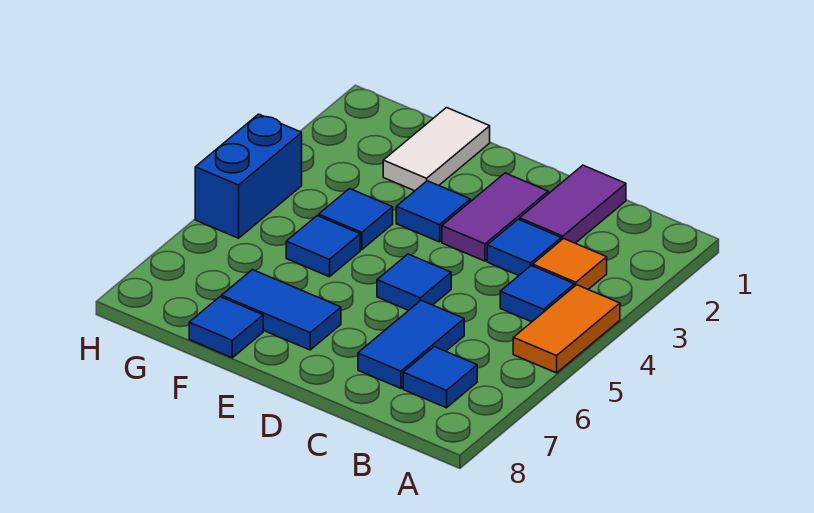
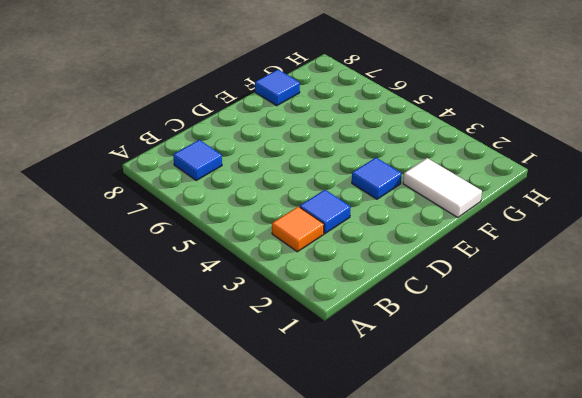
none -> orange tile A4:A5 level 1
none -> blue tile B4 level 1
none -> purple tile C1:C2 level 1

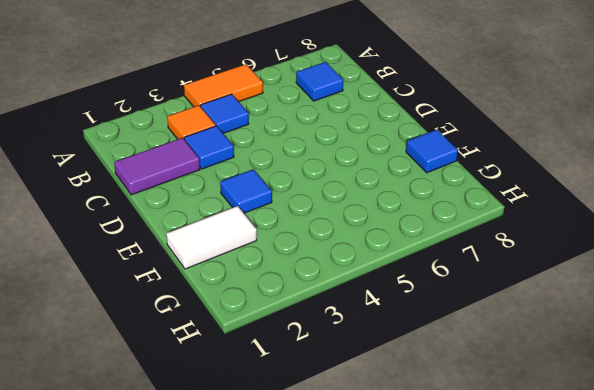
none -> blue tile C6:C7 level 1
none -> purple tile D2:D3 level 1
none -> blue tile D5 level 1

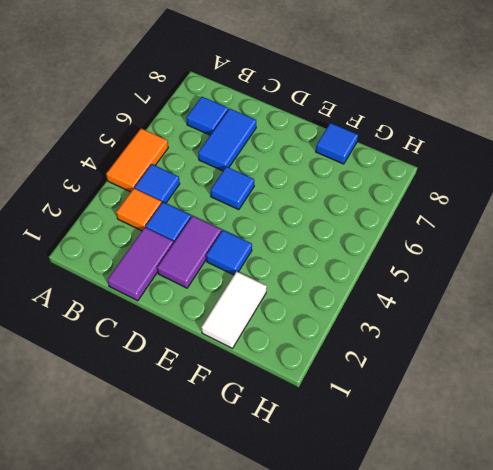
none -> blue tile E7:F7 level 1
none -> blue tile F4 level 1
none -> blue tile F5 level 1

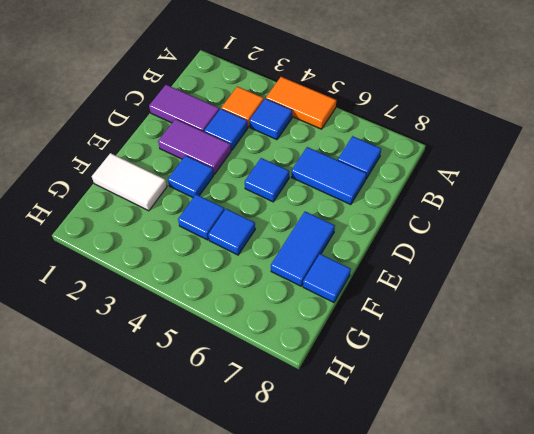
none -> blue brick H4:H5 level 1

